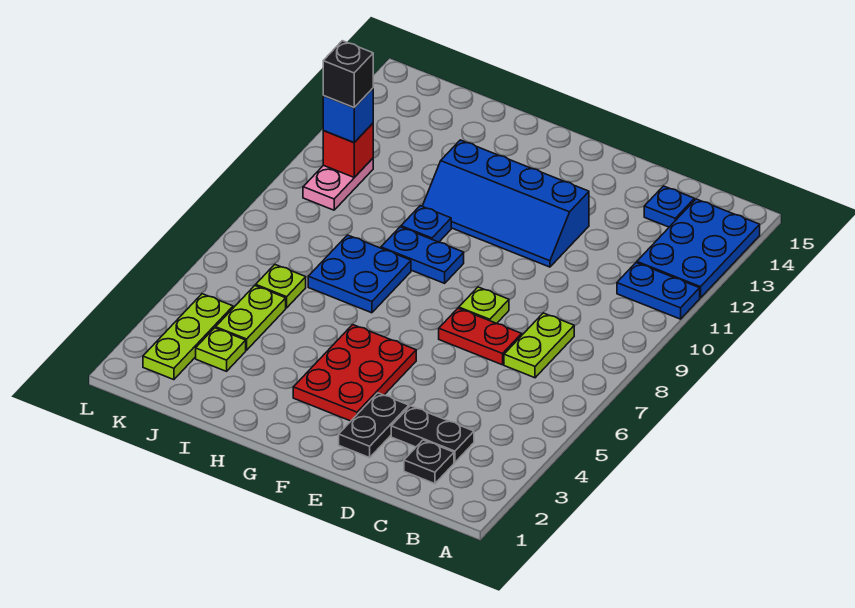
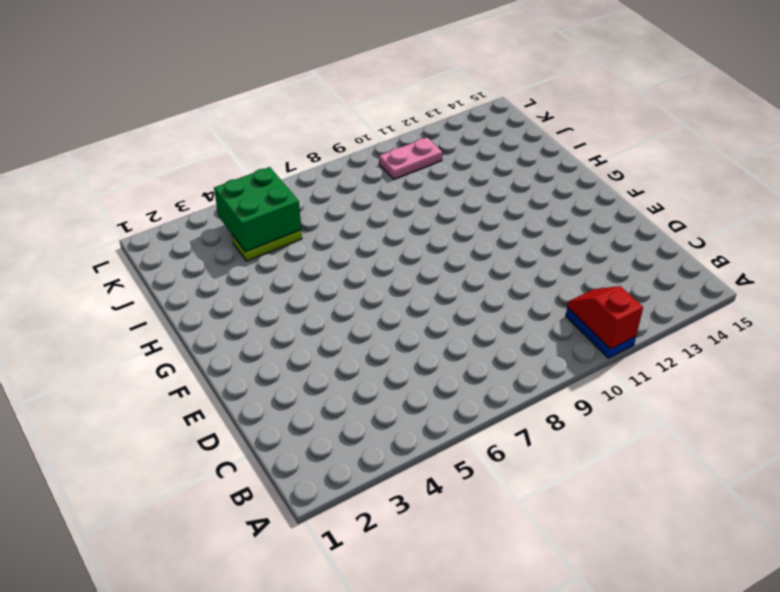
red slope A11:B11 level 2 top A -> none
green brick J4:K5 level 2 -> none
none -> blue plate A12:B14 level 1
none -> black plate C2 level 1
none -> black plate C3:D3 level 1

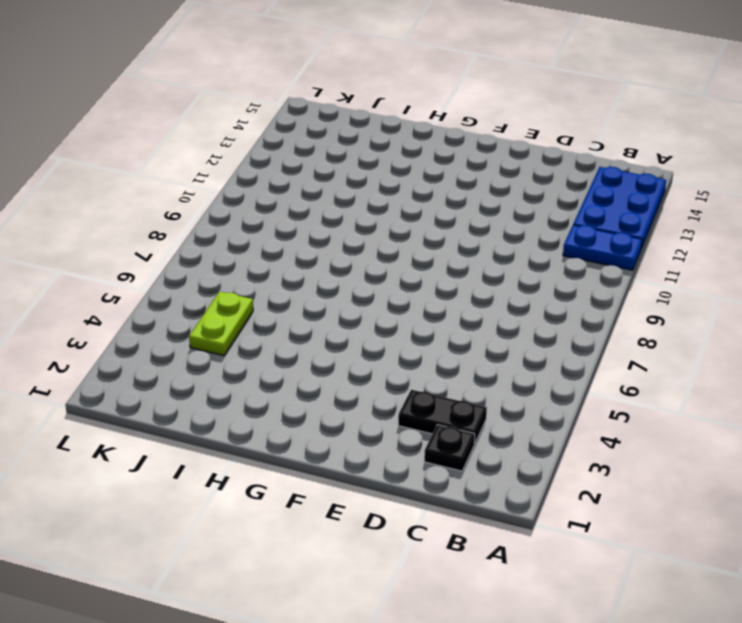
none -> lime plate C7:C8 level 1
none -> blue plate C14 level 1
none -> red plate D7:E7 level 1

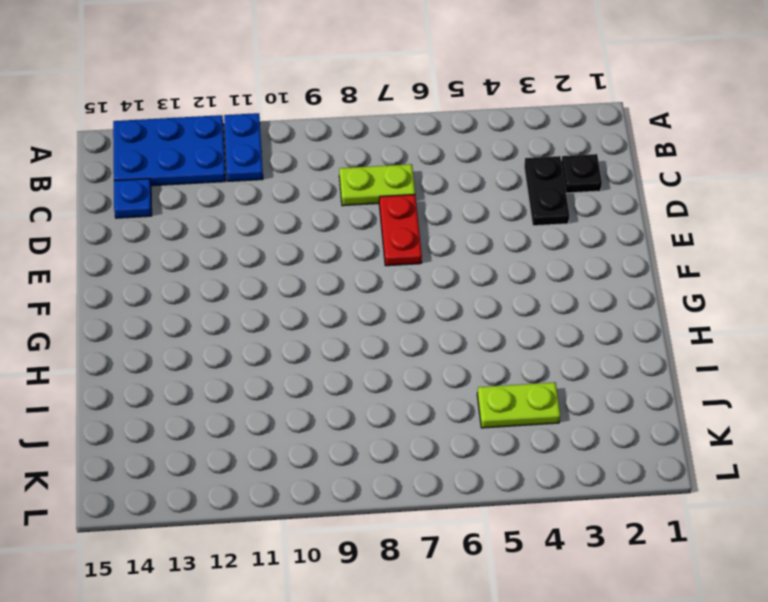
none -> black plate E2:E3 level 1
none -> lime plate E8 level 1
none -> blue slope E11:H12 level 1 top 12

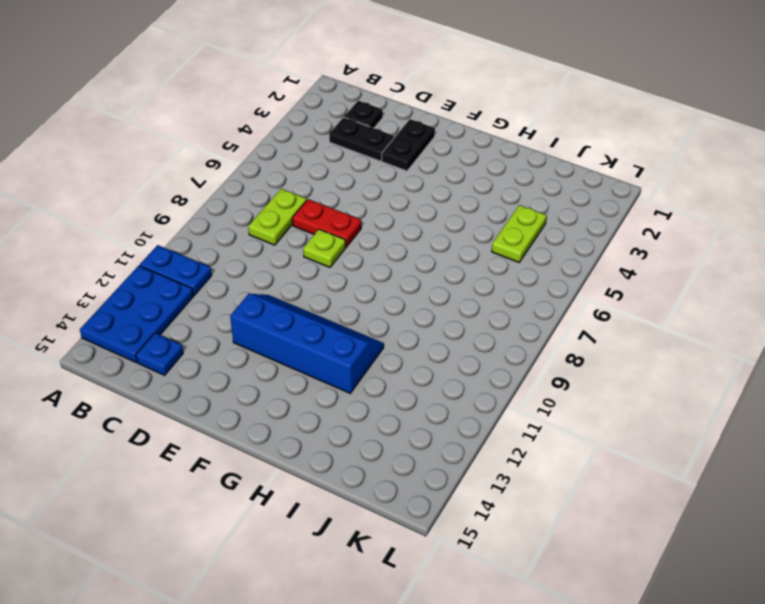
none -> red plate F3:G5 level 1
none -> blue plate G9:H9 level 1
none -> blue plate H7:I8 level 1

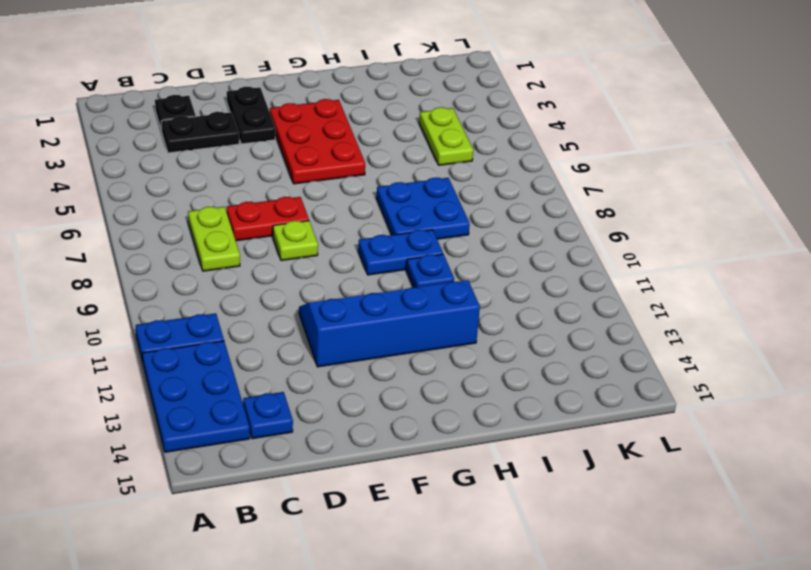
none -> lime plate J3 level 1
none -> lime plate J6 level 1
none -> lime plate K2:K4 level 1

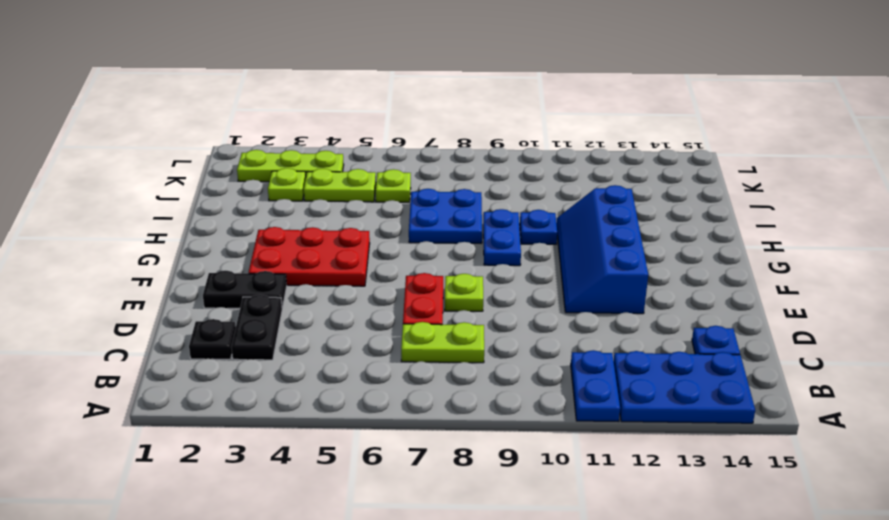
none -> pink plate K10:K11 level 1
none -> red brick K11 level 2
none -> blue brick K11 level 3

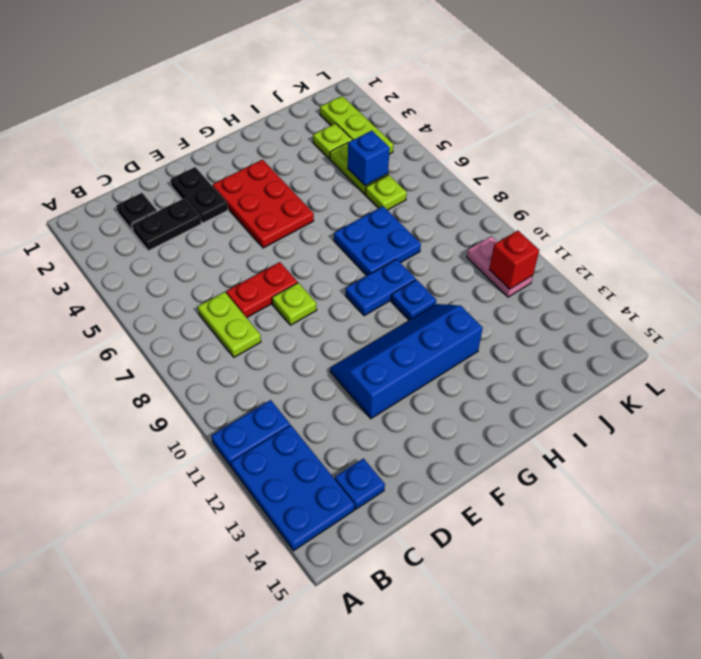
blue brick J5 level 2 -> blue brick K11 level 3
none -> black brick K11 level 4

